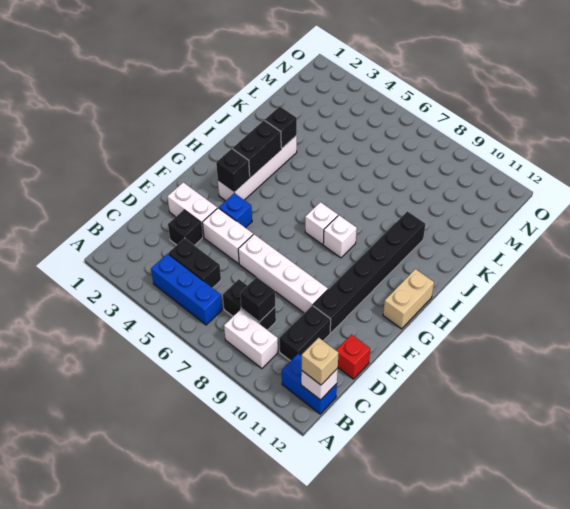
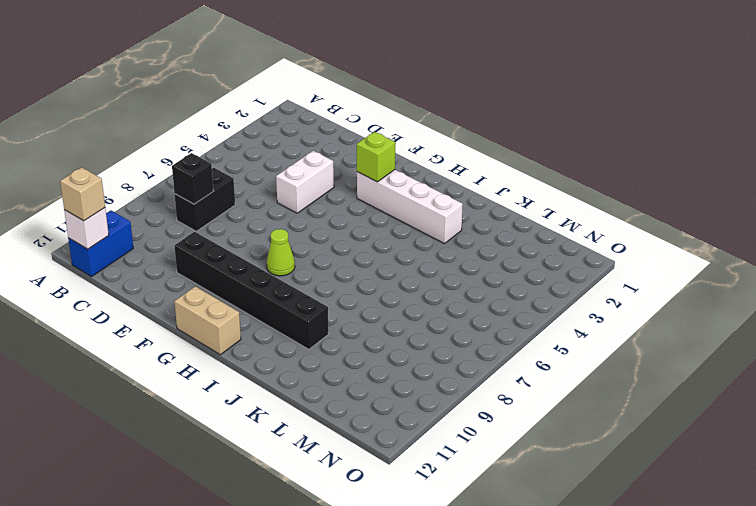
lime brick G3 level 2 -> black brick G3 level 2
lime cone G8 level 1 -> none
none -> blue brick B4:B6 level 1
none -> white brick B8:B9 level 1
none -> black brick C4:C5 level 1

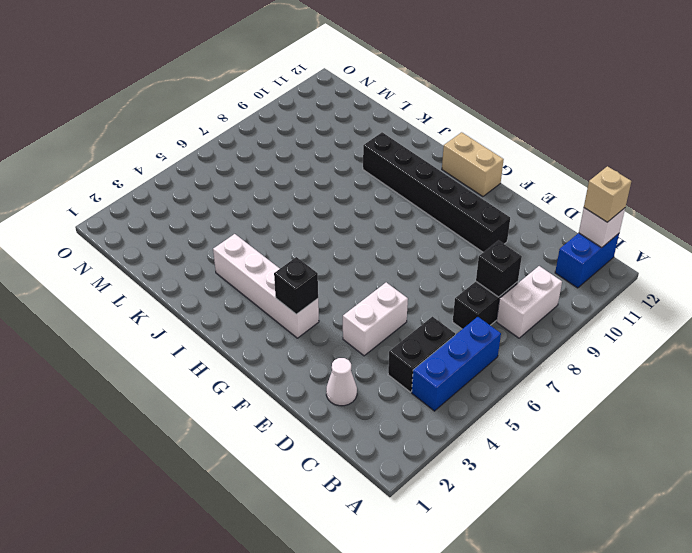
white cone D2 level 1 -> none
none -> black brick C10:D10 level 1
none -> black brick D3 level 1
none -> red brick D12 level 1

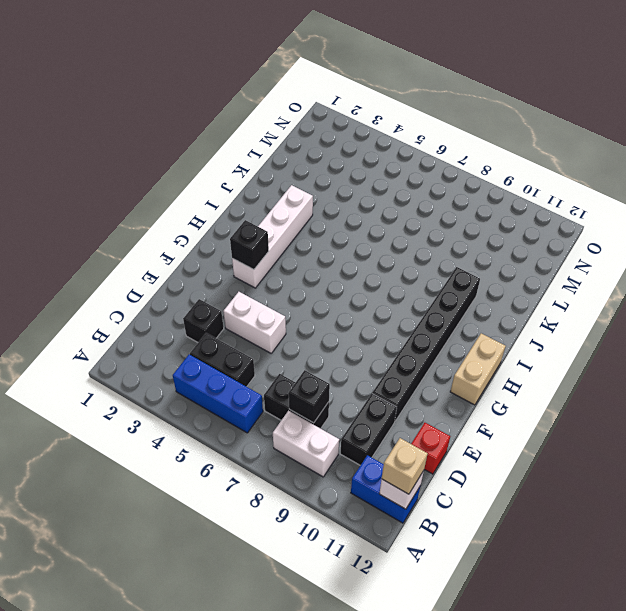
none -> white brick E2:E3 level 1
none -> white brick E6:E9 level 1
none -> blue brick F4 level 1

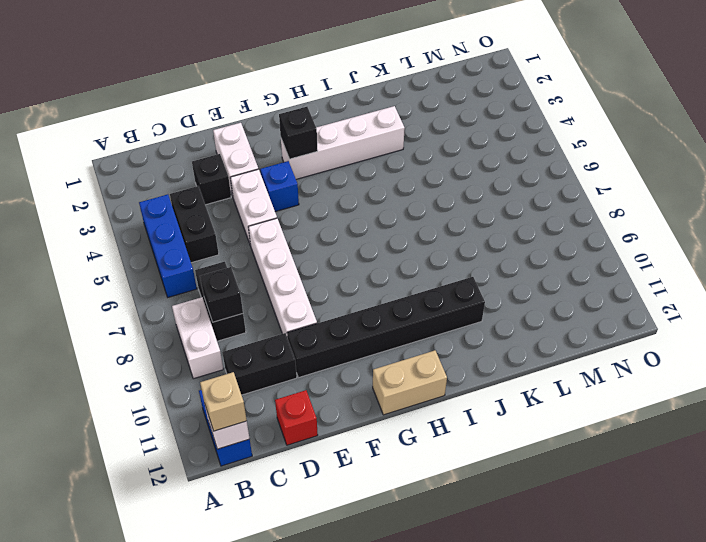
none -> white brick H7 level 1
none -> white brick H8 level 1
none -> black brick H3:I3 level 2

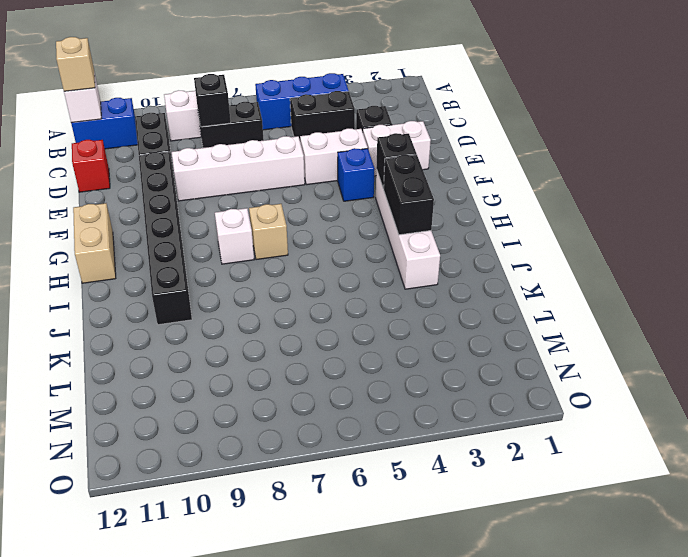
tan brick H7 level 1 -> white brick H7 level 1
none -> black brick J3 level 2

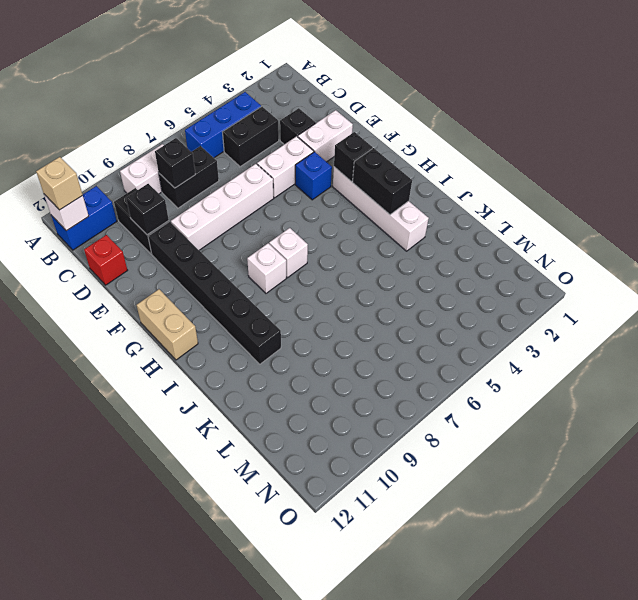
black brick D10 level 2 -> black brick J3 level 2

